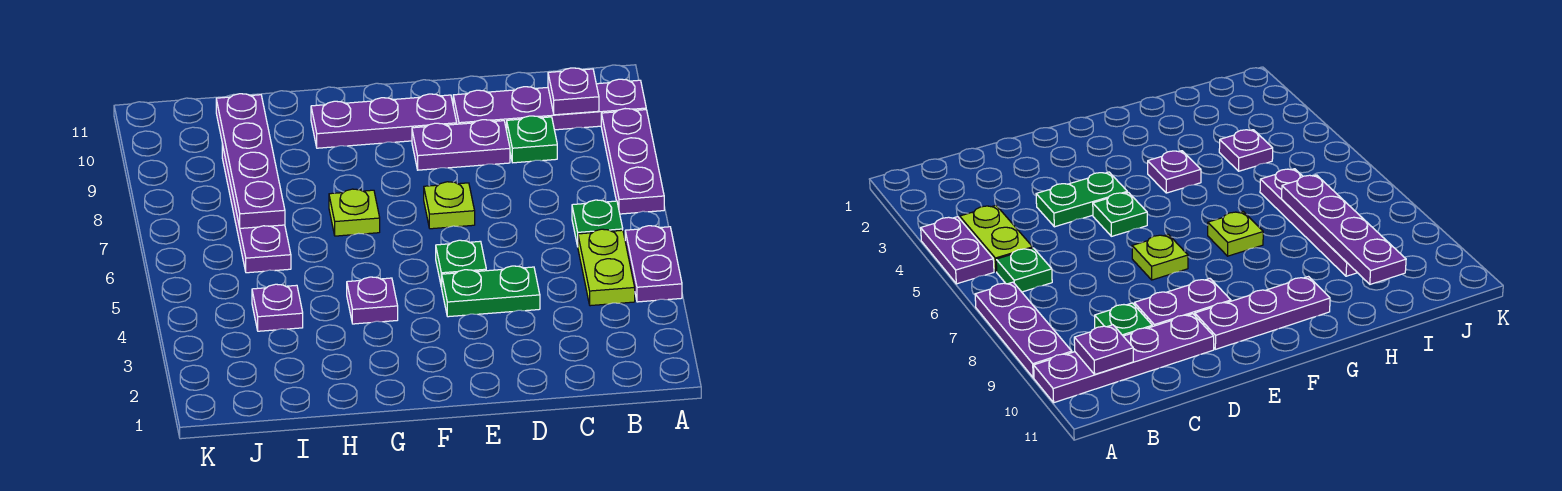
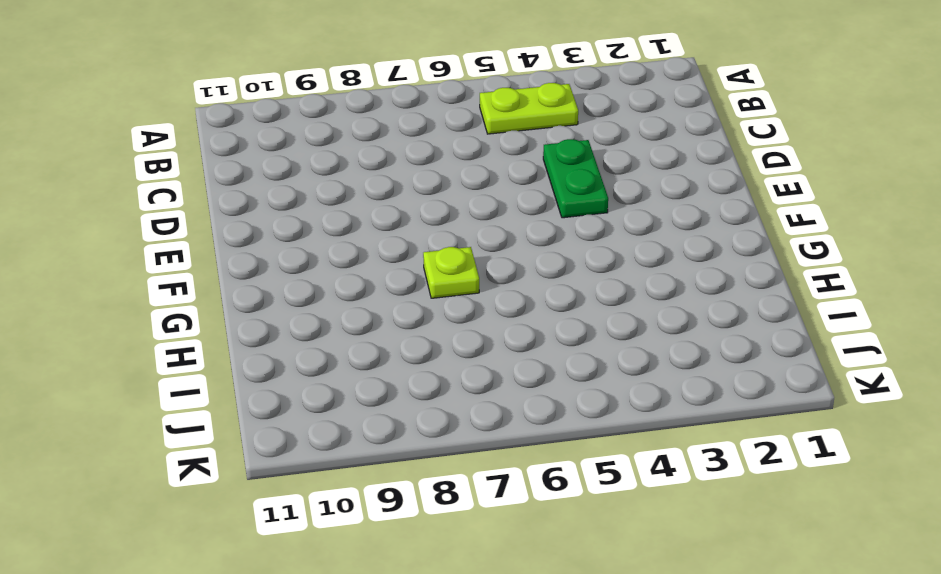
none -> purple plate A4:A5 level 1
none -> purple plate A7:A9 level 1
none -> purple plate A10:D10 level 1

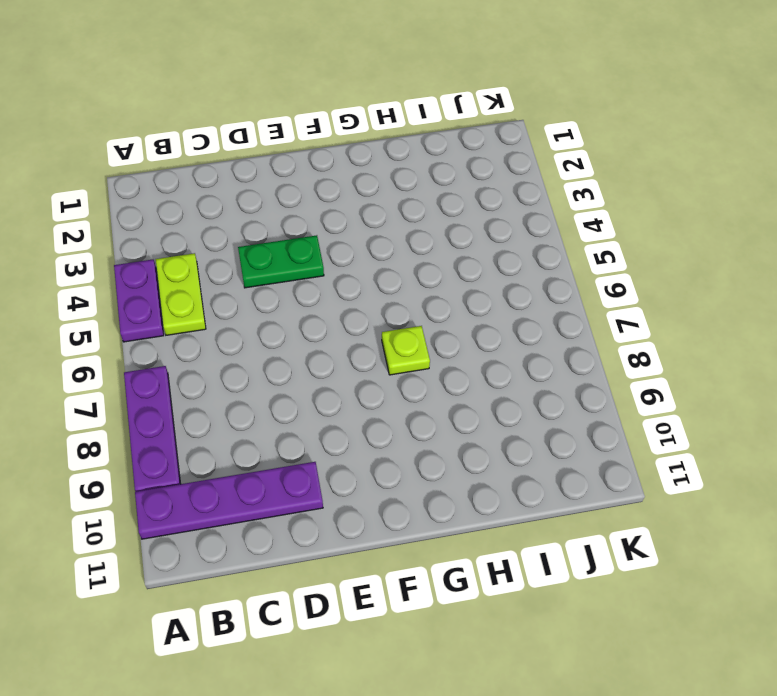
none -> green plate B6 level 1
none -> green plate C9 level 1
none -> purple plate D9:E9 level 1

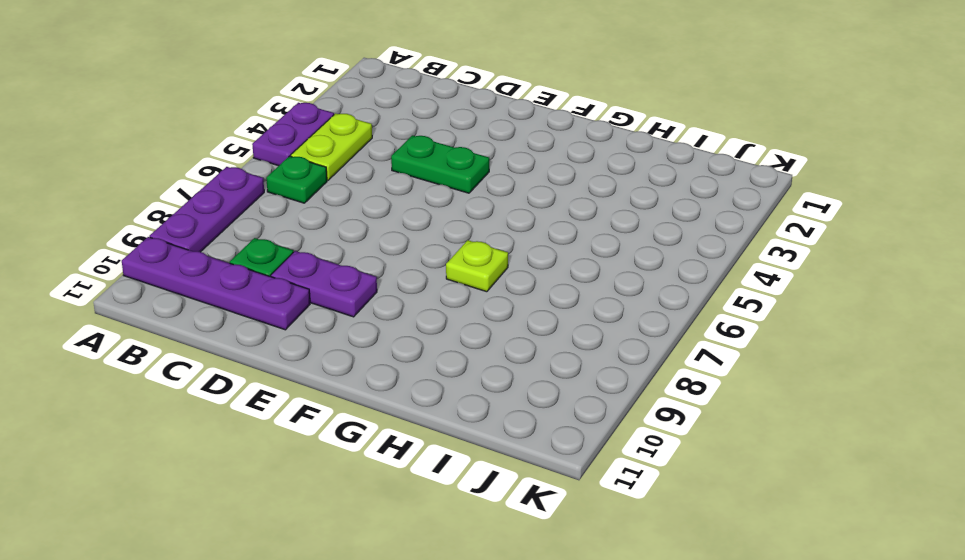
none -> green plate E5 level 1
none -> lime plate E7 level 1
none -> purple plate E10:G10 level 1

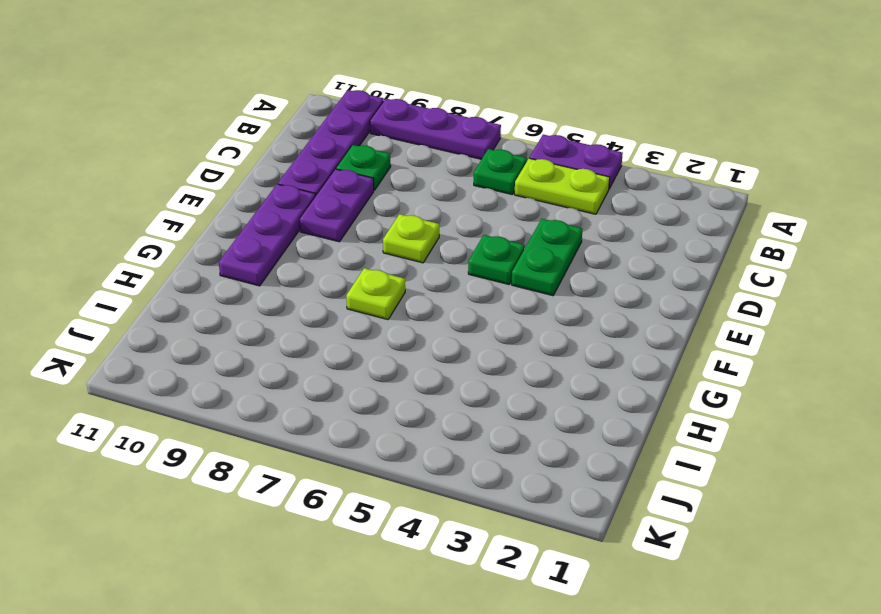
none -> purple plate G4 level 1
none -> purple plate I4 level 1
none -> purple plate I6:I9 level 1

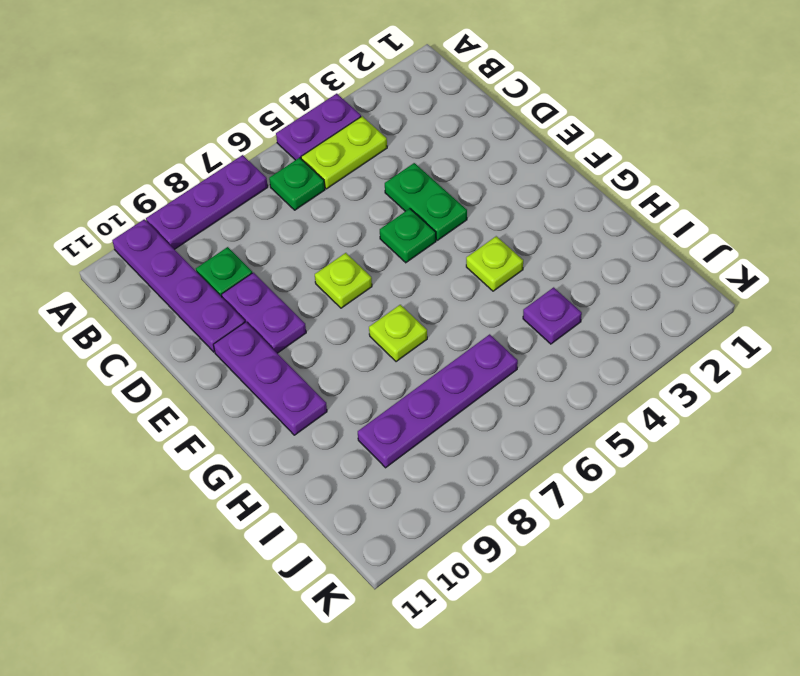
lime plate G4 level 1 -> purple plate G4 level 1
none -> purple plate B10 level 2
none -> purple plate I7:I10 level 2

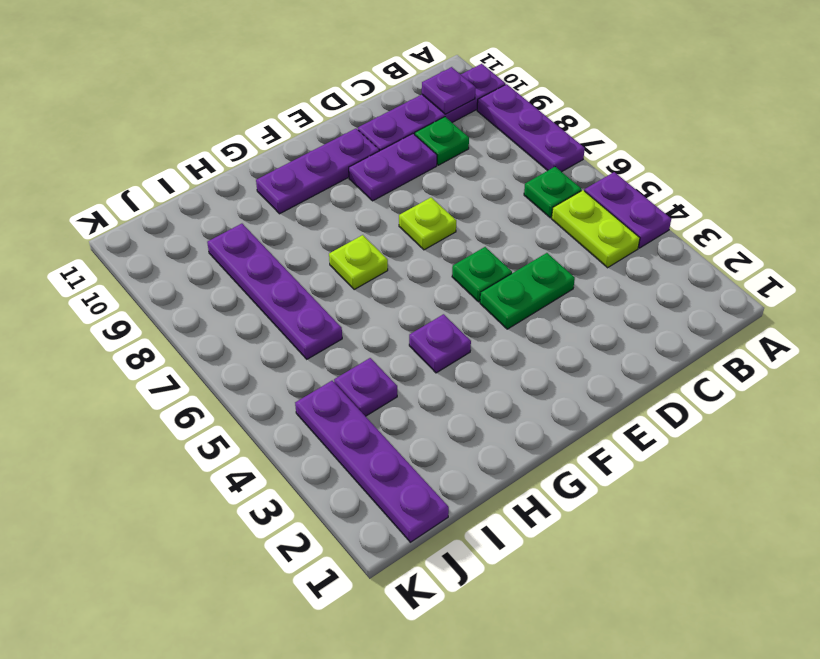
purple plate J1:J4 level 1 -> purple plate I7:I10 level 2

